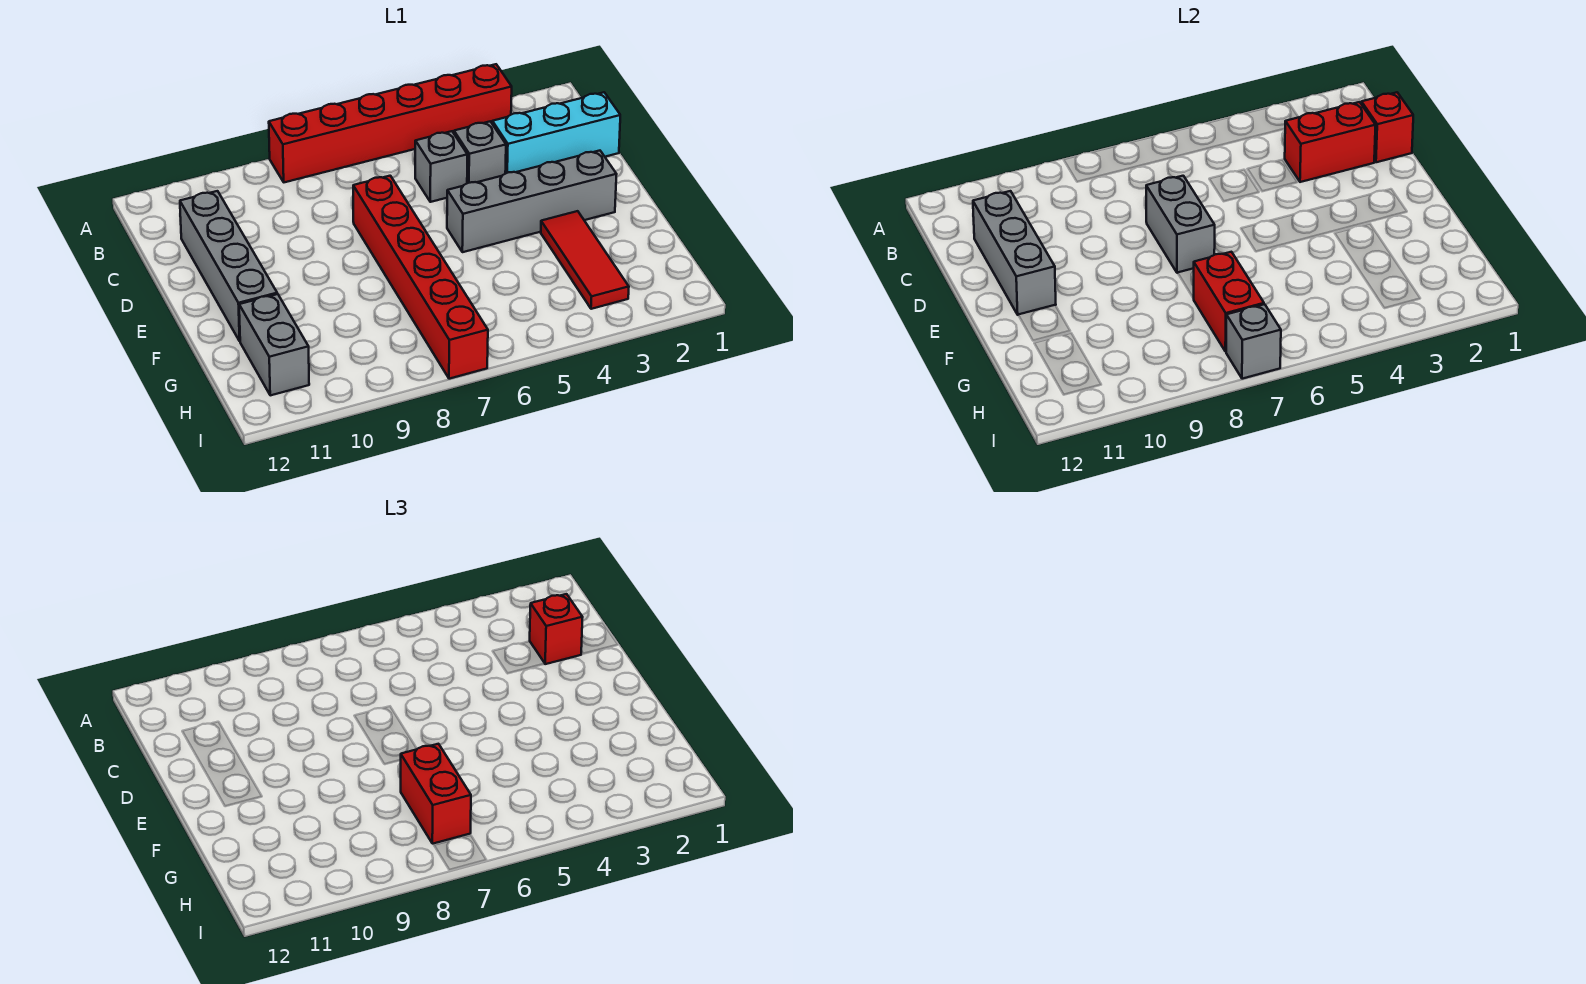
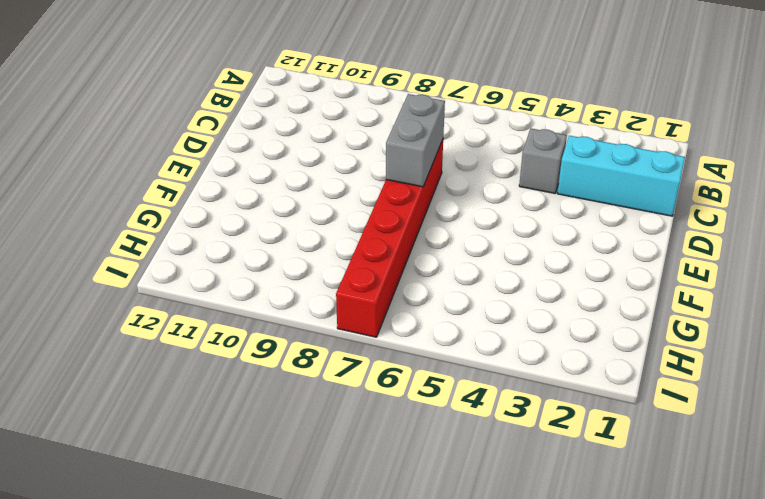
none -> red brick A3:A8 level 1
none -> grey brick C5 level 1
none -> grey brick C11:F11 level 1

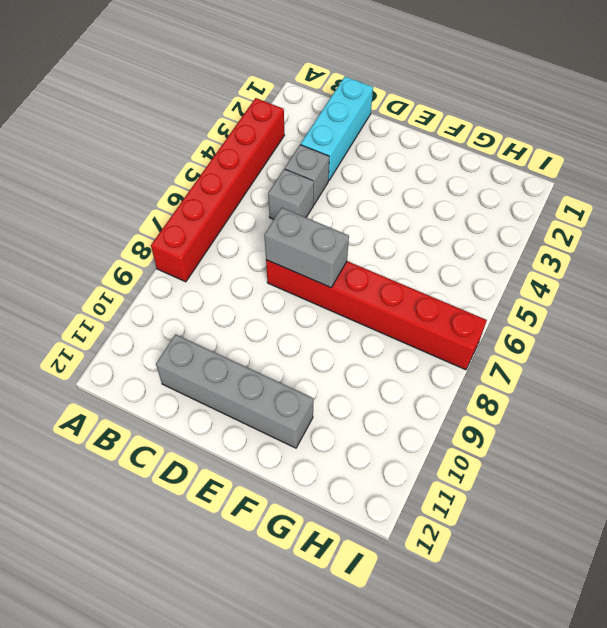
none -> grey brick E2:E5 level 1
none -> red tile F3:H3 level 1
none -> grey brick G11:H11 level 1

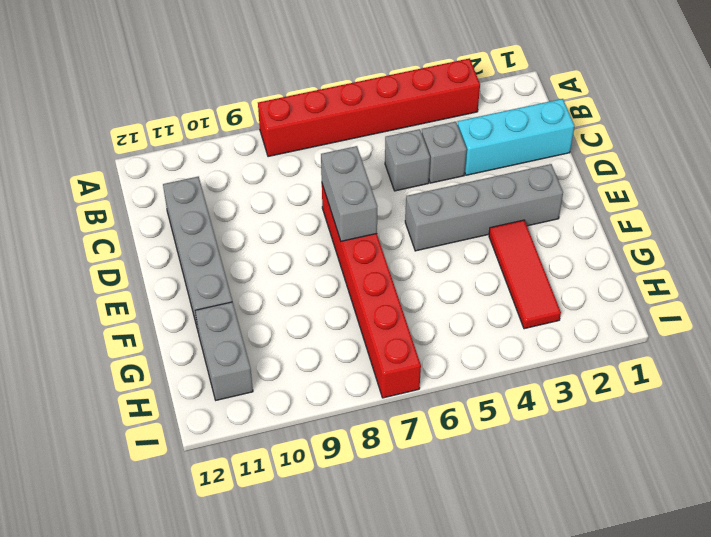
none -> red brick C1 level 2
none -> red brick C2:C3 level 2
none -> grey brick C11:E11 level 2

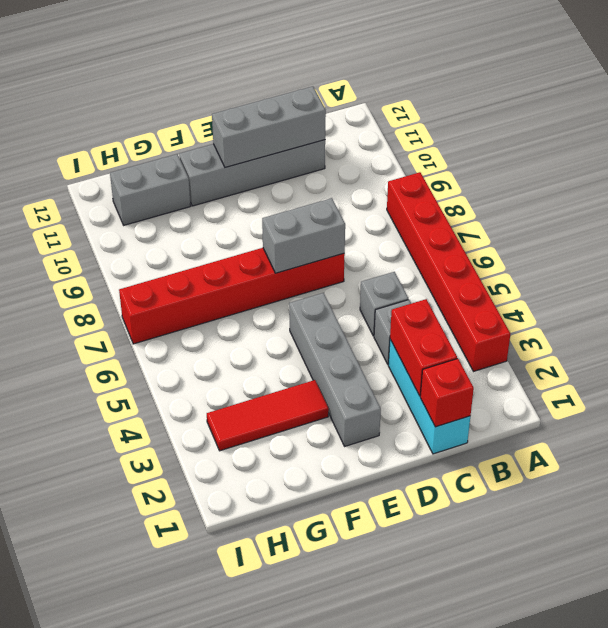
none -> red brick G7:H7 level 2
none -> grey brick I7 level 2
none -> red brick C2 level 3

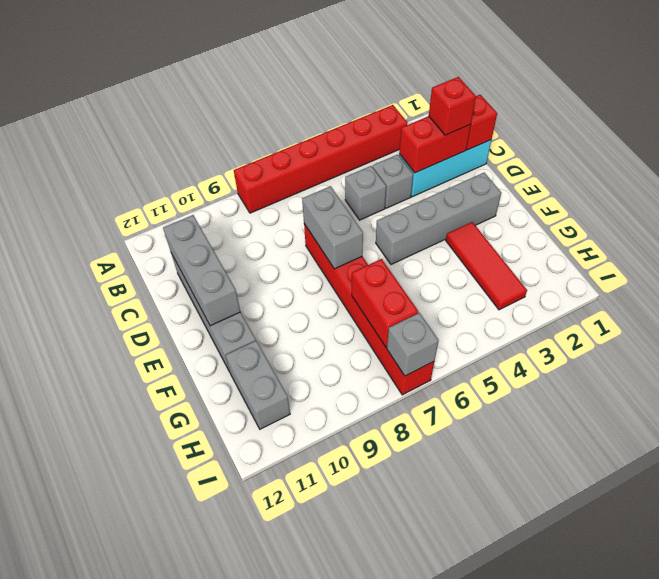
none -> red brick G7:H7 level 3

